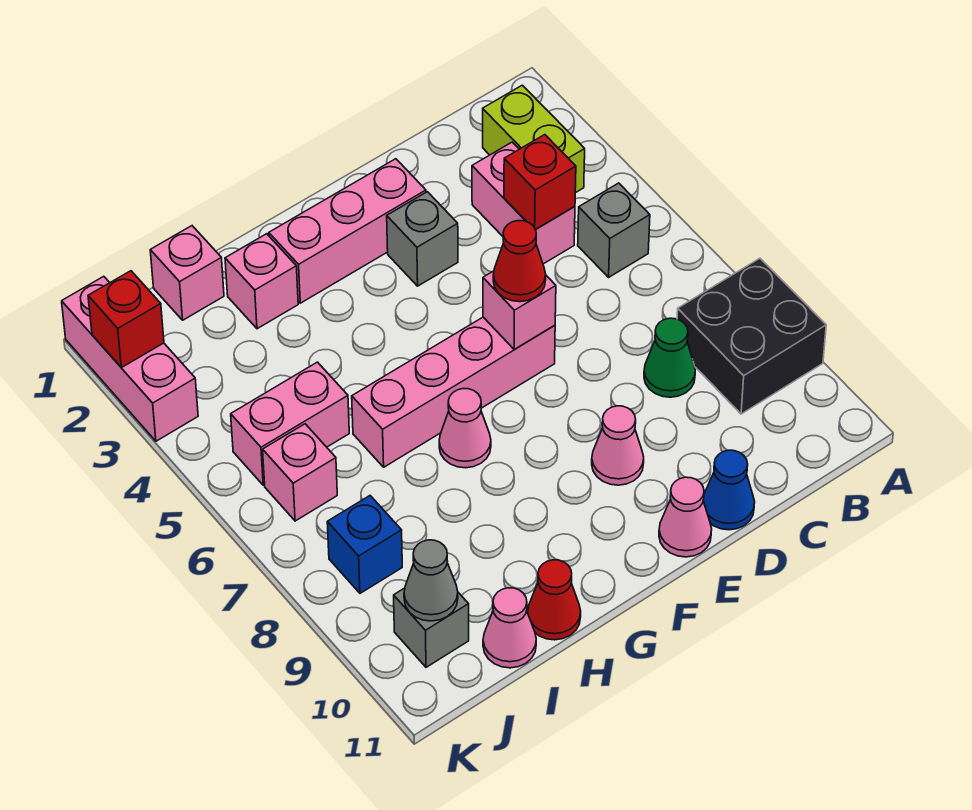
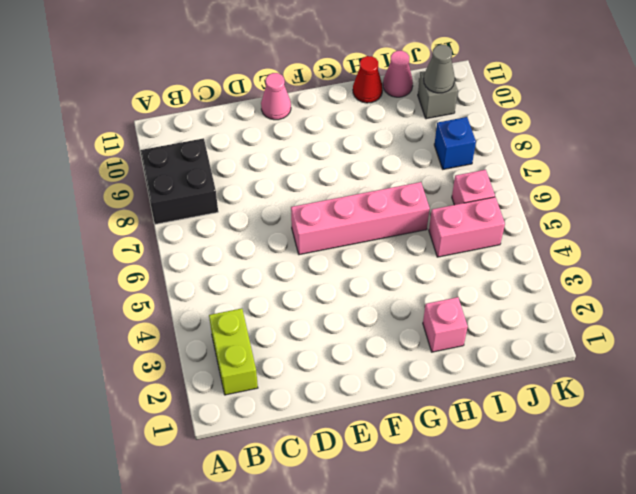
none -> grey brick B5 level 1
none -> pink brick C3:C4 level 1
none -> green cone C8 level 1

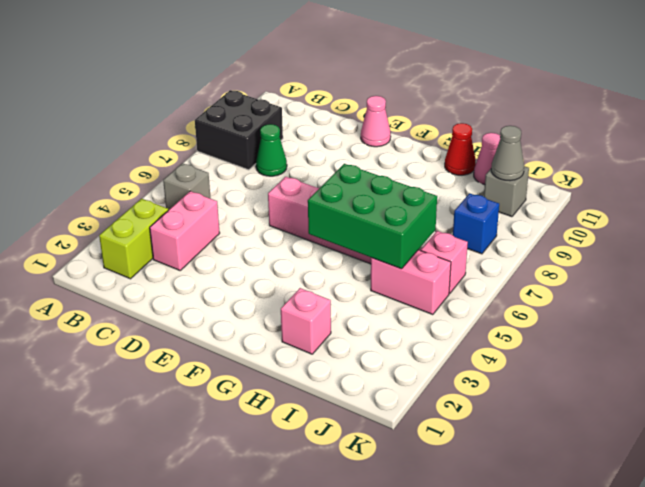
green brick G5:I6 level 2 -> none
none -> blue cone D11 level 1
none -> pink brick E2:G2 level 1
none -> grey brick E3 level 1

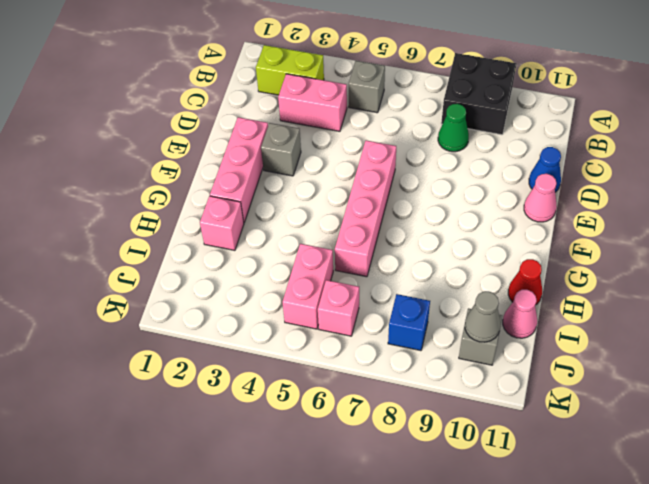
none -> pink cone E9 level 1
none -> pink cone G7 level 1
none -> pink brick I1 level 1

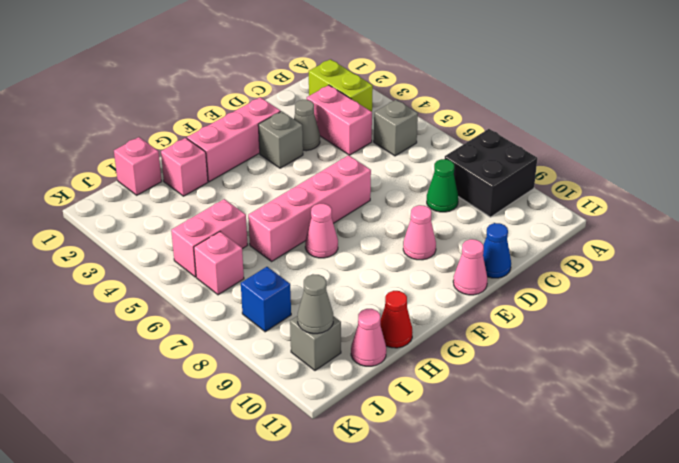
grey cone D3 level 1 -> none
none -> pink brick K1:K3 level 1
none -> red brick C4 level 2
none -> pink brick E6 level 2

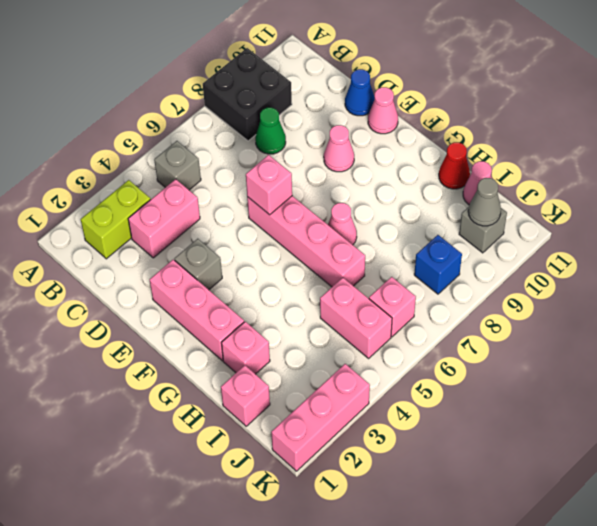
none -> red brick C4 level 2
none -> red brick K2 level 2
none -> red cone E6 level 3

